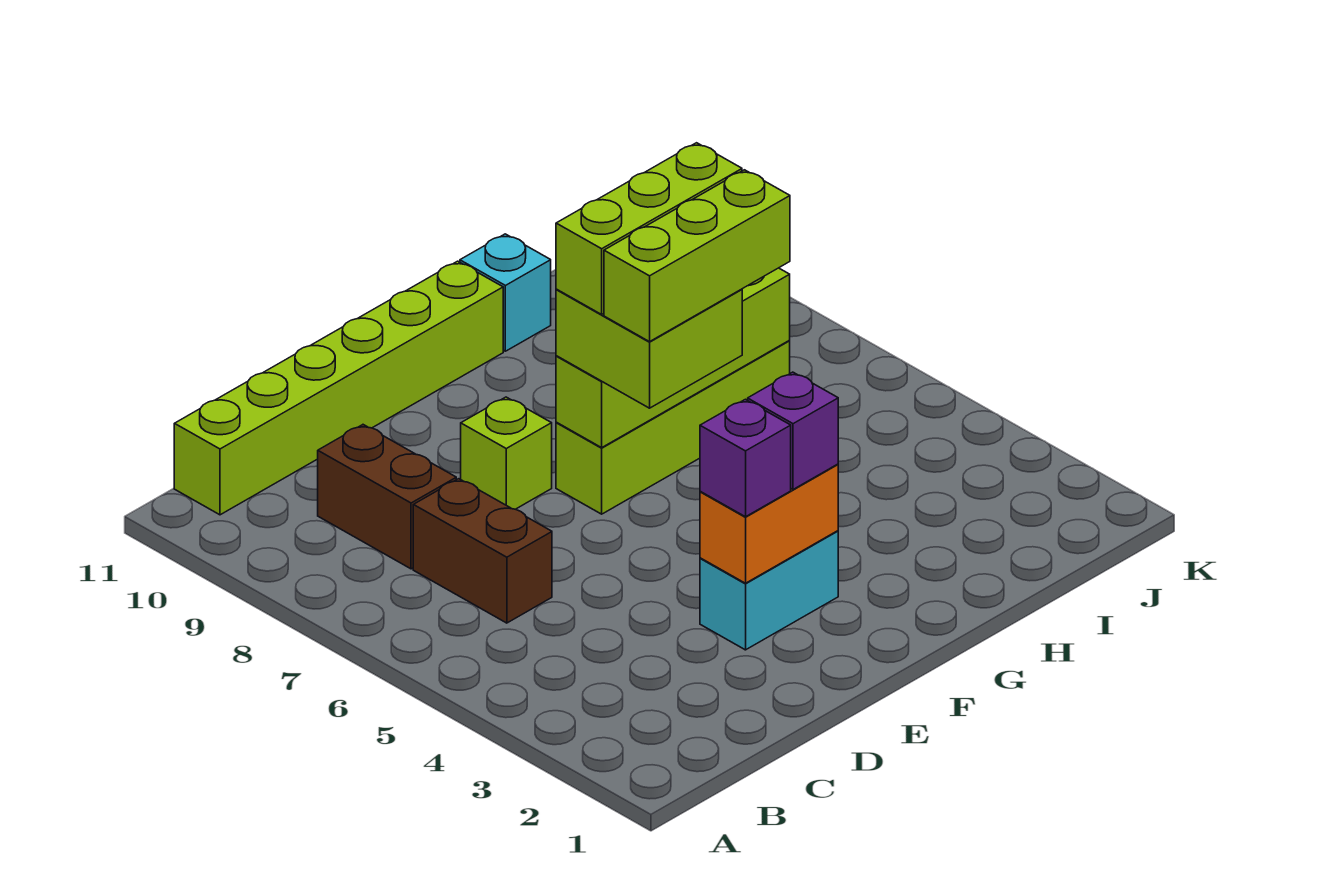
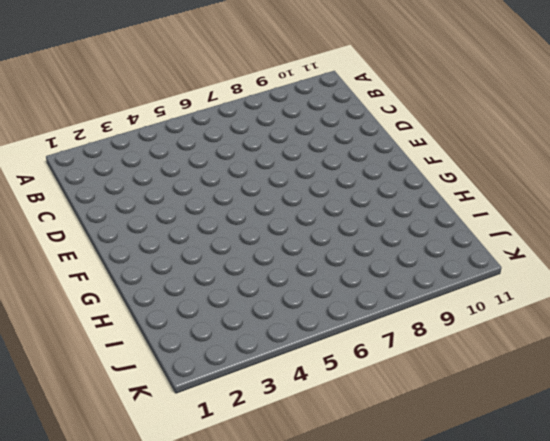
none -> lime brick B11:G11 level 1
none -> brown brick C6:C7 level 1
none -> brown brick C8:C9 level 1

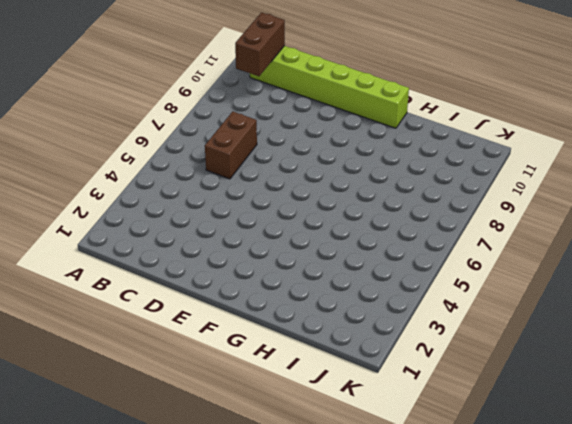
brown brick B10:B11 level 2 -> brown brick C8:C9 level 1
none -> cyan brick E3:F3 level 1
none -> lime brick E8 level 1
none -> lime brick F7:I7 level 1

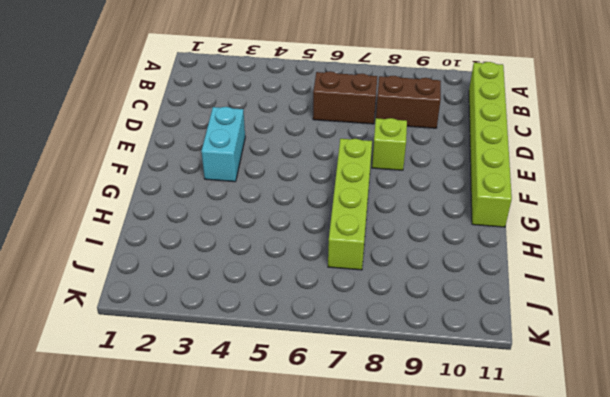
none -> cyan brick H11 level 1
none -> orange brick E3:F3 level 2
none -> lime brick F7:I7 level 2

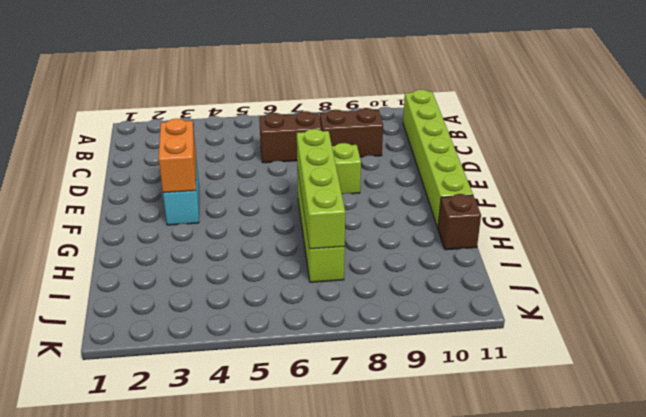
brown brick H11 level 1 -> cyan brick H11 level 1
none -> purple brick E3 level 3
none -> purple brick F3 level 3
none -> lime brick F6:G7 level 3

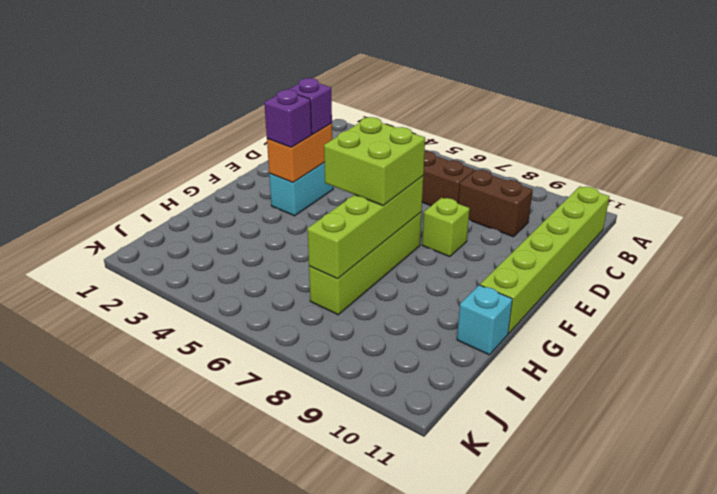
none -> lime brick F6:H6 level 4
none -> lime brick F7:H7 level 4

